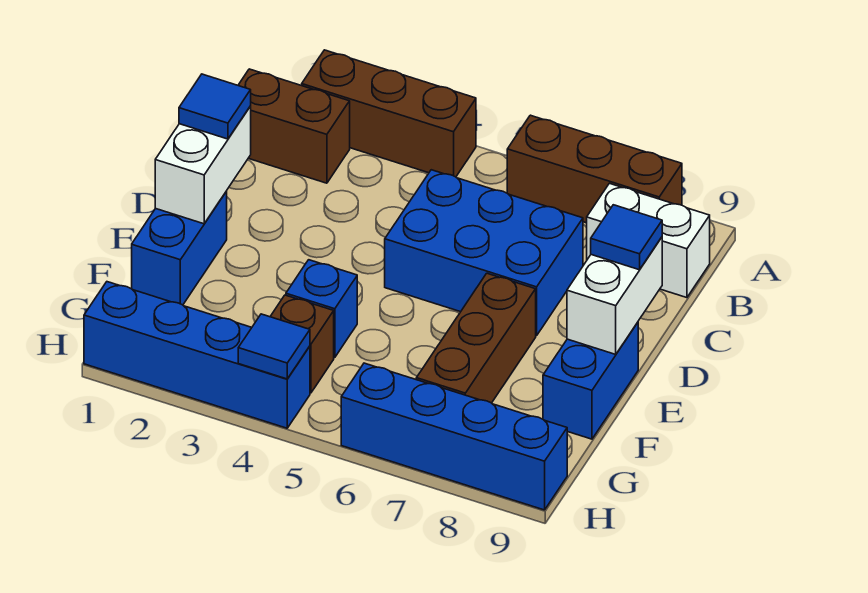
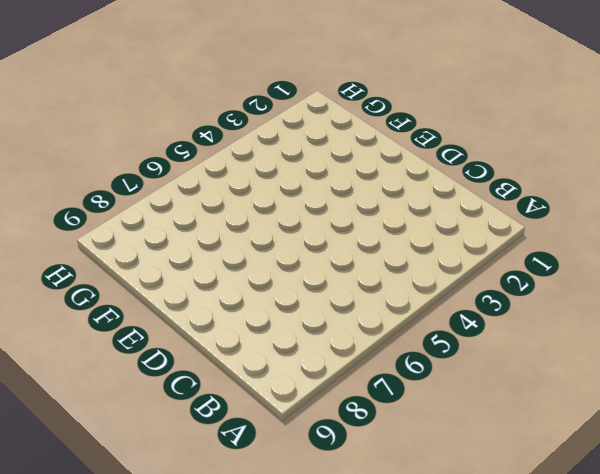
none -> brown brick A2:A4 level 1
none -> brown brick A6:A8 level 1
none -> brown brick B1:B2 level 1

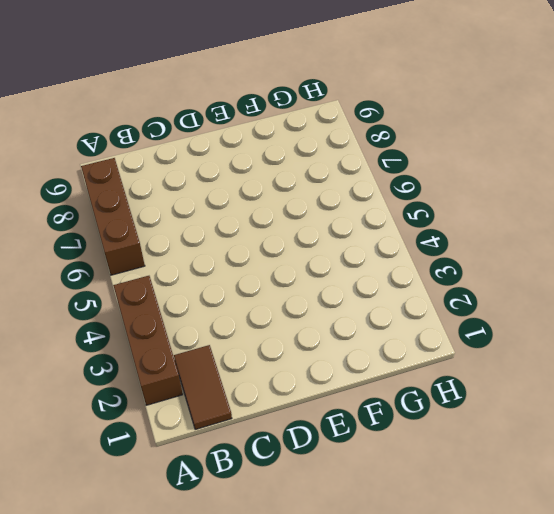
brown tile B1:B2 level 1 -> brown brick B1:B2 level 1
none -> white brick B8:B9 level 1
none -> blue brick C5:D7 level 1
none -> blue brick E1:F1 level 1

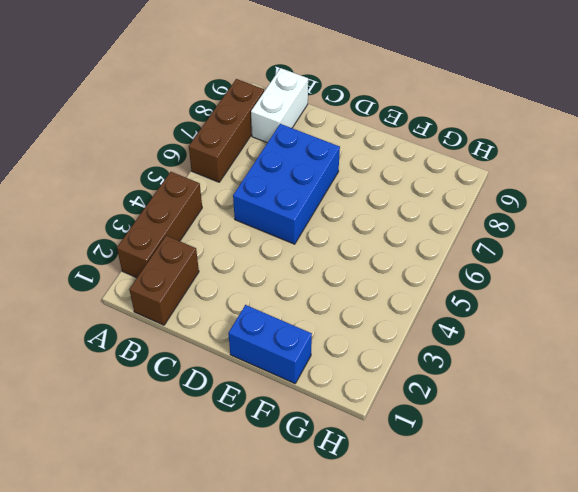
none -> brown brick E7:G7 level 1
none -> blue brick E9:F9 level 1
none -> blue brick F4 level 1

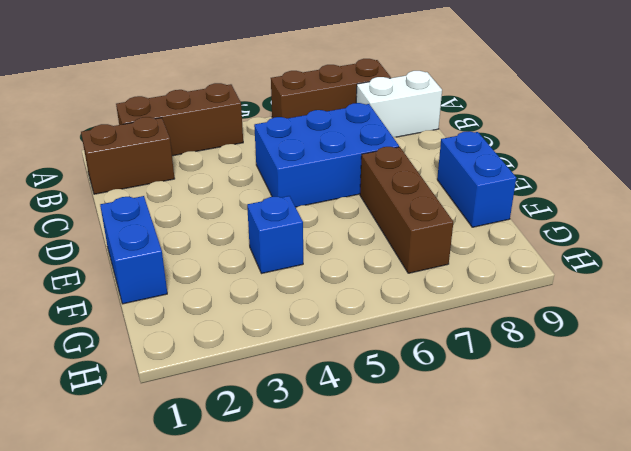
none -> brown brick G4 level 1
none -> blue brick H1:H4 level 1
none -> blue brick H6:H9 level 1

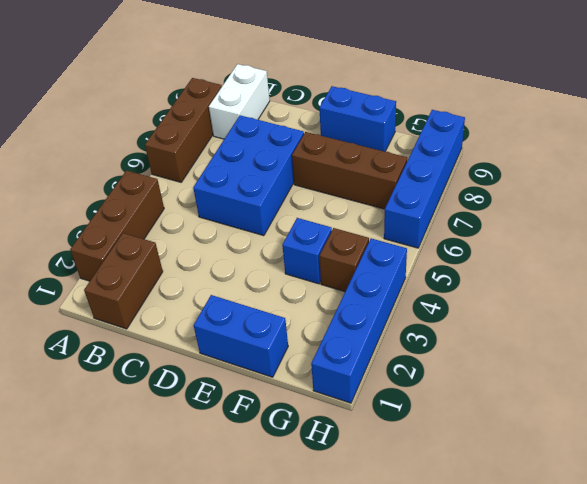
none -> white brick D1:E1 level 2
none -> white brick D9:E9 level 2
none -> blue tile H4 level 2

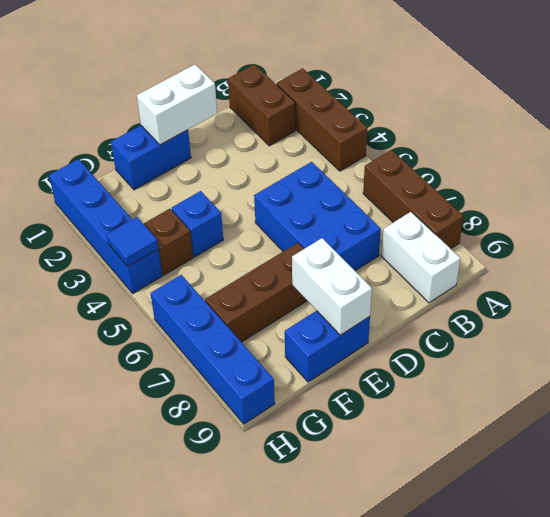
white brick E8:E9 level 2 -> white brick D9:E9 level 2
none -> blue tile D1 level 3
none -> blue tile D9 level 3

